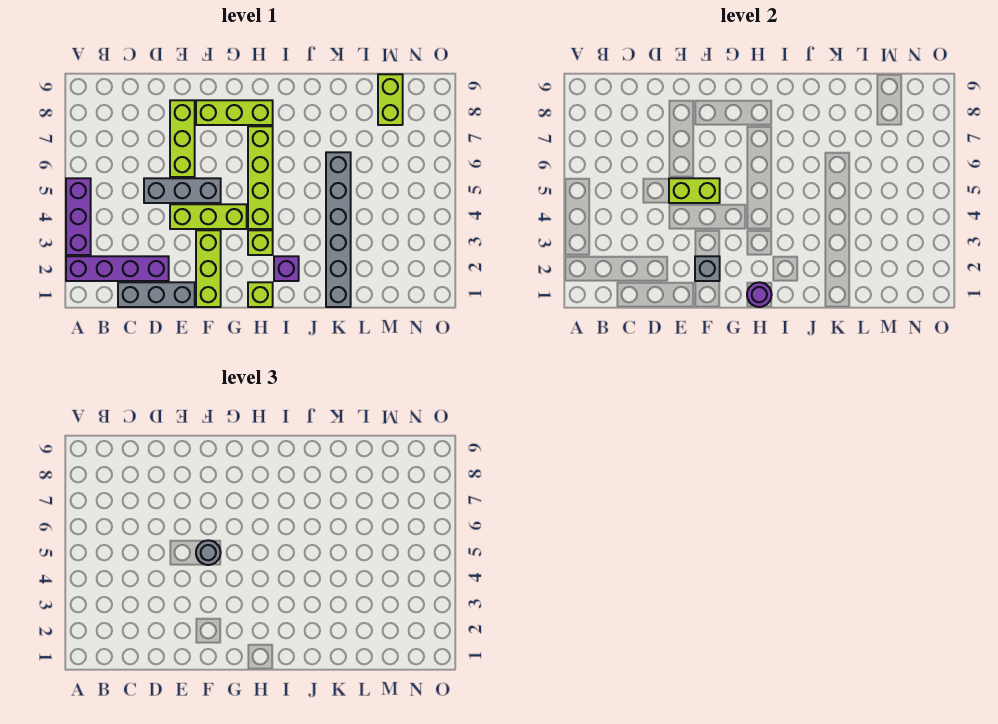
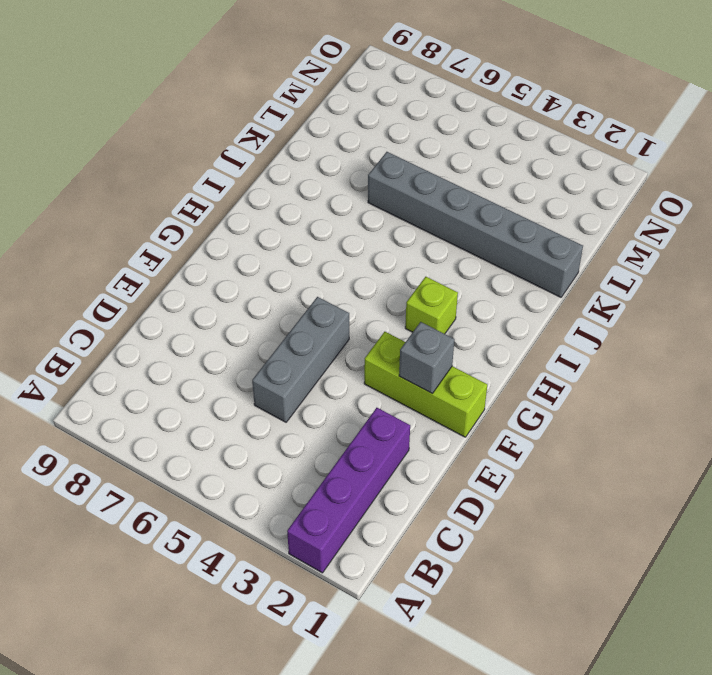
none -> purple brick A3:A5 level 1
none -> grey brick C1:E1 level 1
none -> lime brick E4:G4 level 1

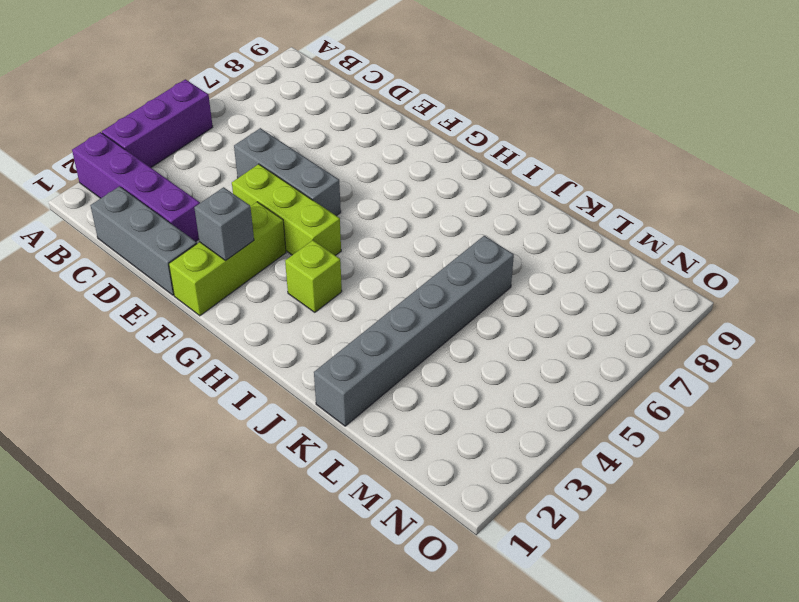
none -> lime brick E6:E8 level 1
none -> lime brick F8:H8 level 1
none -> lime brick H1 level 1

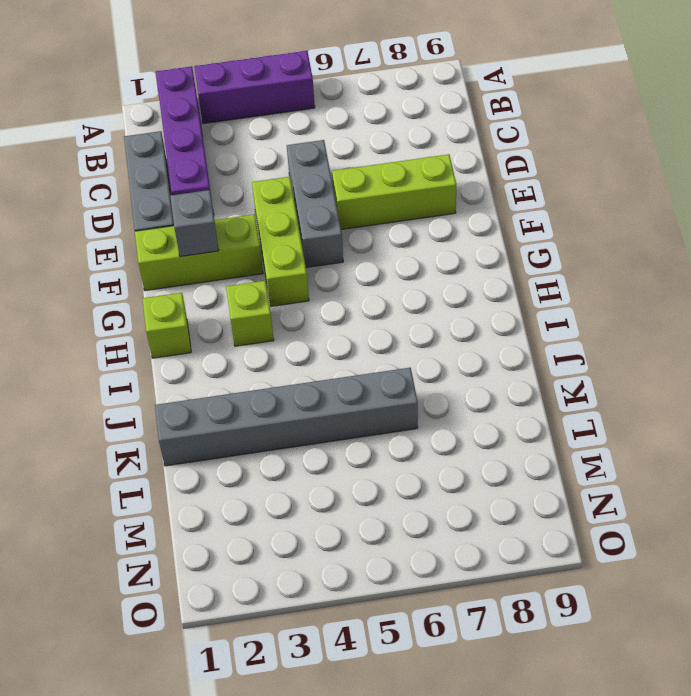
none -> lime brick F8:H8 level 1
none -> lime brick H4:H7 level 1
none -> purple brick I2 level 1

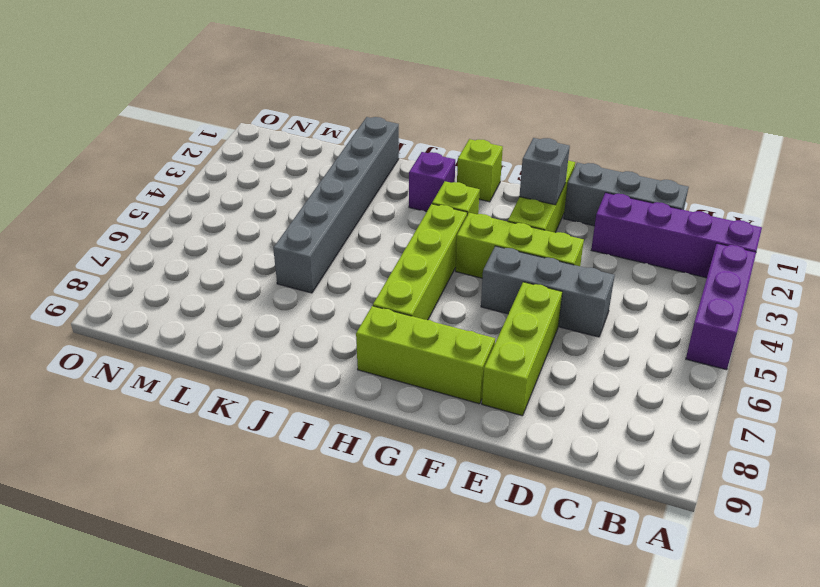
none -> lime brick M8:M9 level 1
none -> lime brick E5:F5 level 2
none -> purple round brick H1 level 2

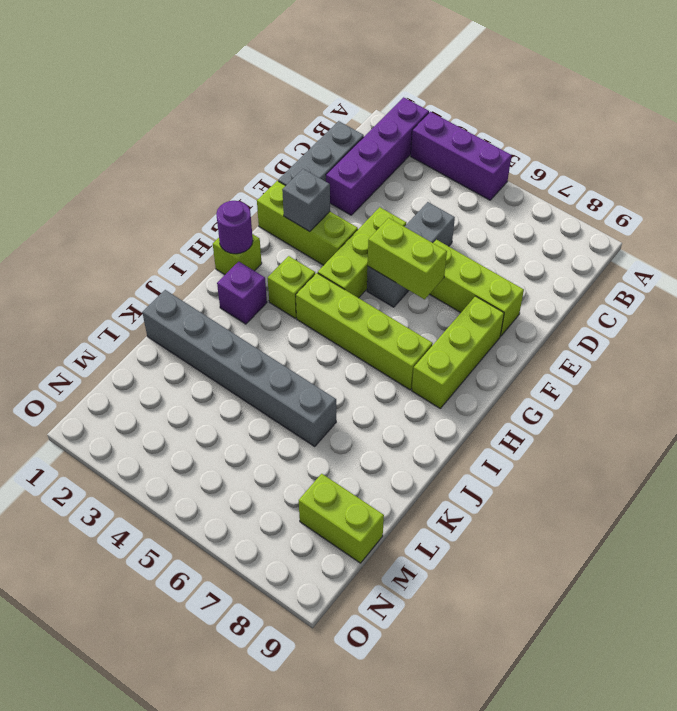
lime brick F5:F6 level 2 -> lime brick E5:F5 level 2
none -> grey round brick F5 level 3

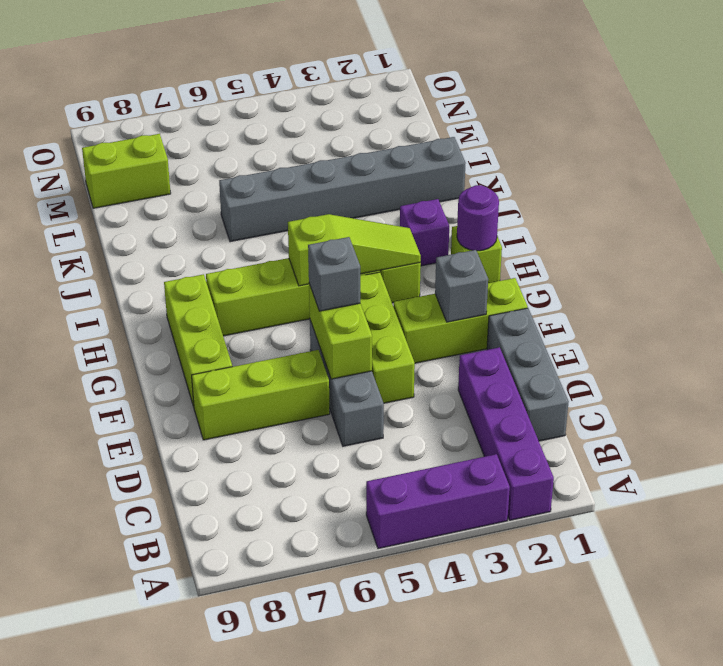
grey brick F5 level 3 -> grey round brick F5 level 3
lime slope H3:H5 level 2 top 5 -> none

